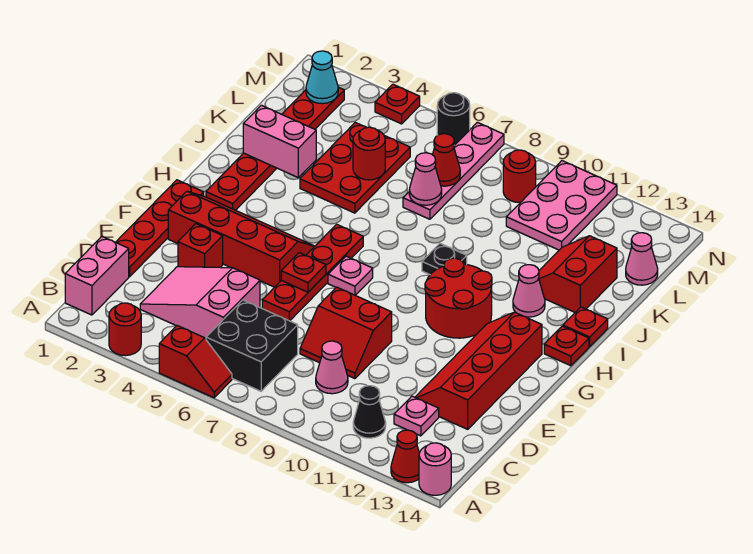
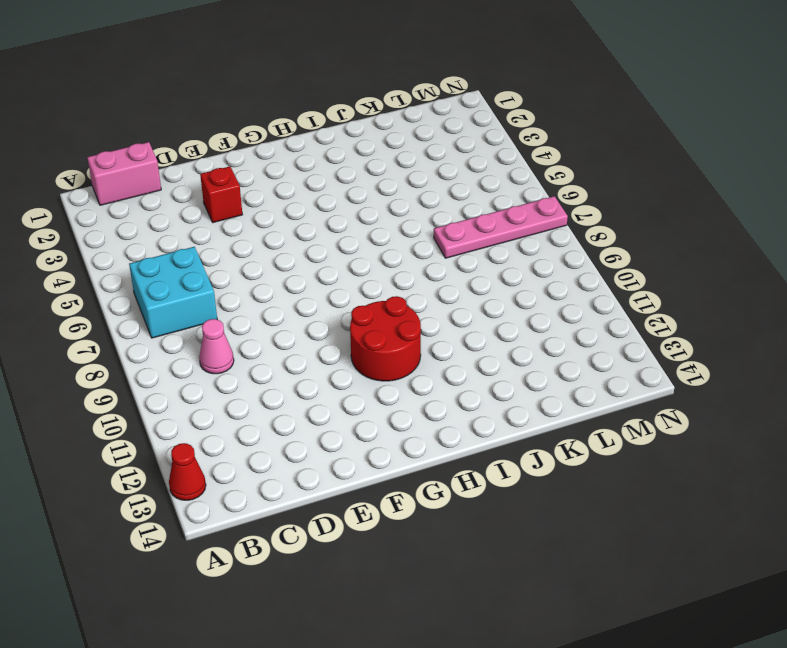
cyan brick B6:C7 level 1 -> black brick B6:C7 level 1
none -> red round brick A3 level 1
none -> red slope A5:A6 level 1 top 5
none -> pink round brick A14 level 1
none -> black cone B11 level 1

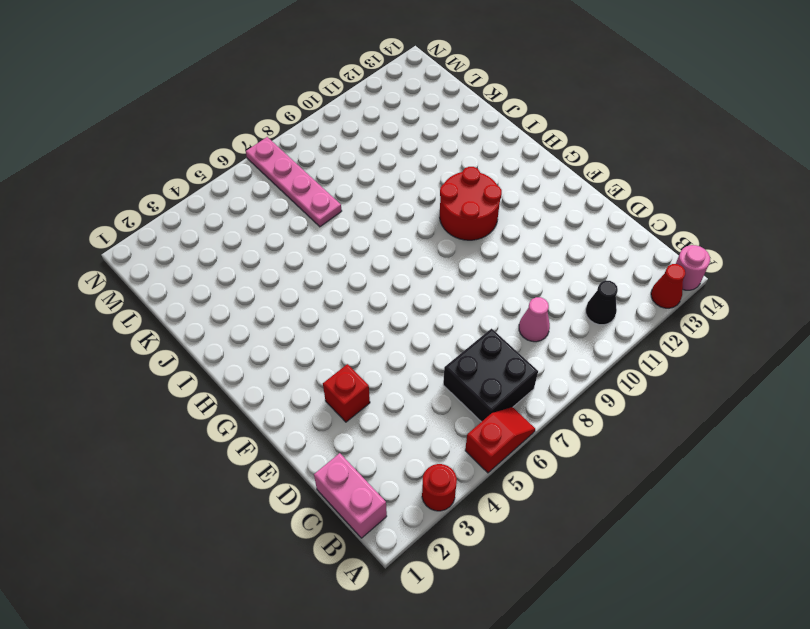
none -> pink slope C3:D5 level 1 top 5
none -> pink plate C12 level 1
none -> red plate D1:G1 level 1
none -> red slope D8:E9 level 1 top E

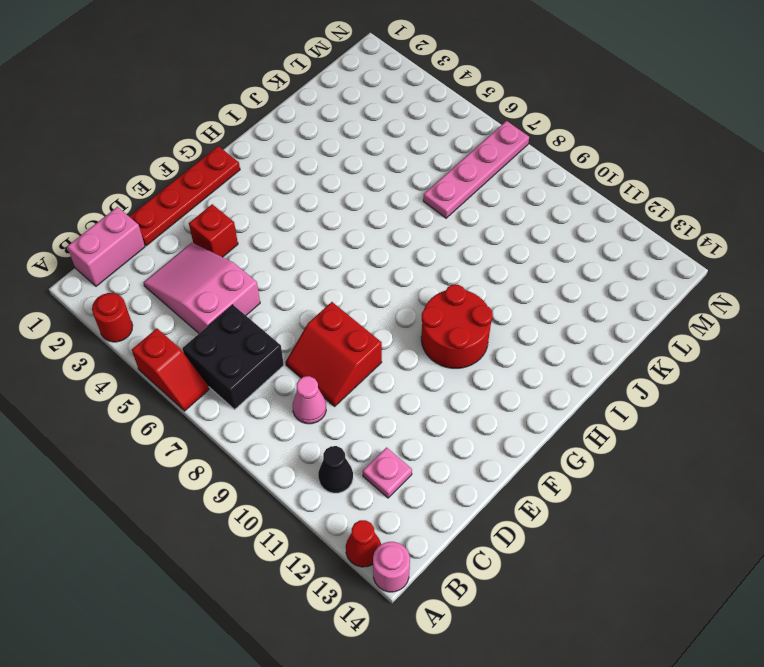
none -> red slope D12:G13 level 1 top 13
none -> red plate E6:H6 level 1
none -> red slope F2:G5 level 1 top F
none -> pink plate G7 level 1

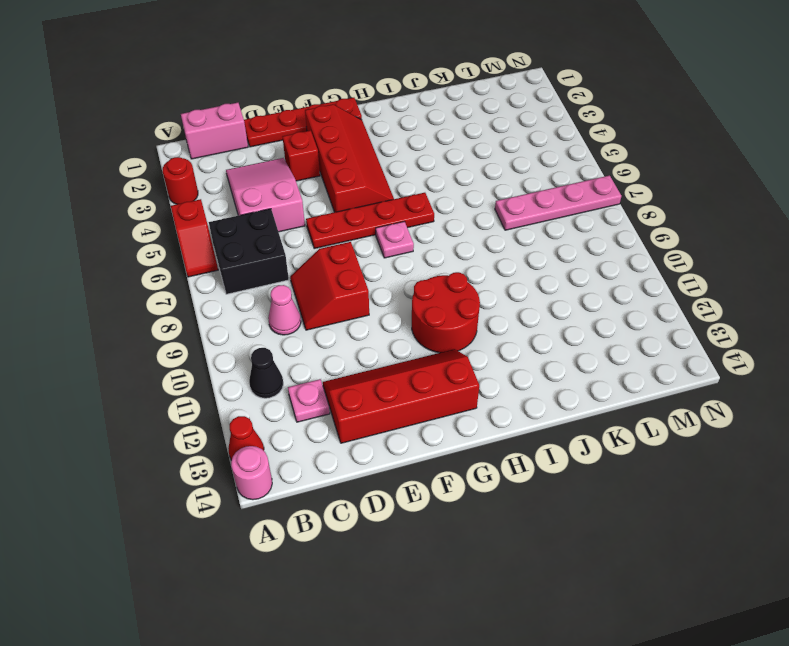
none -> red plate H2:M2 level 1
none -> red plate H14 level 1
none -> black plate I9 level 1
none -> pink cone I12 level 1

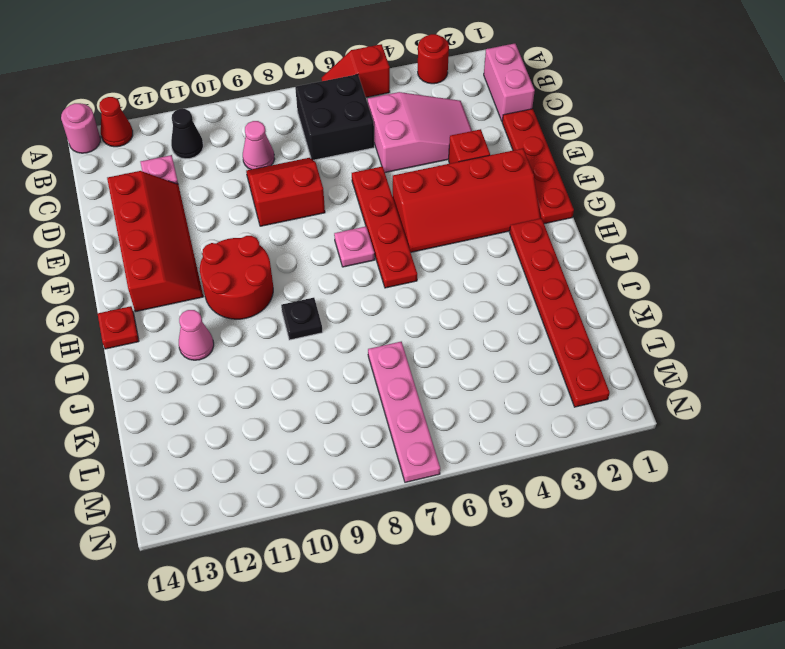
none -> red plate I14 level 1
none -> red plate J4:L5 level 1
none -> red slope J12:K13 level 1 top 13
none -> pink plate L10:N11 level 1

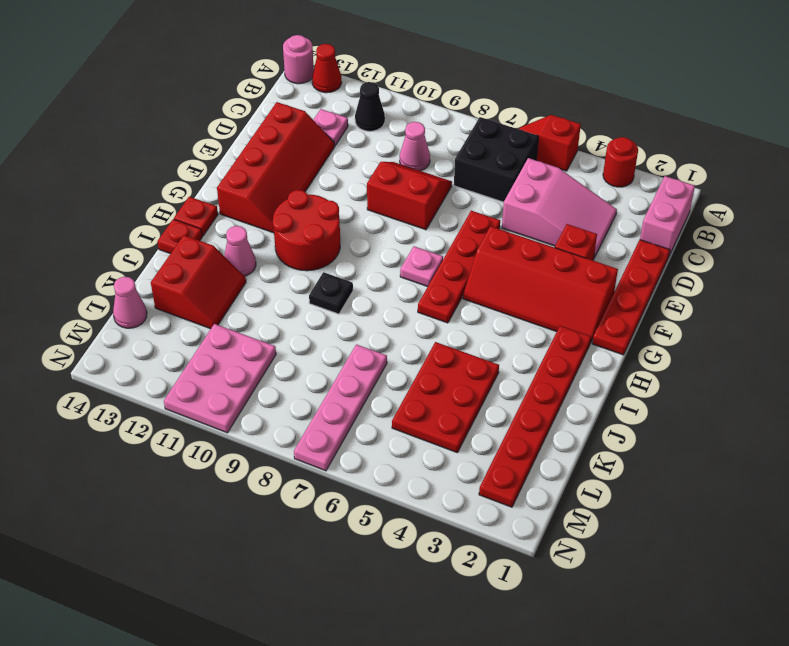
none -> red round brick M9 level 1
none -> red plate N4 level 1
none -> black round brick N6 level 1
none -> red plate F6 level 2

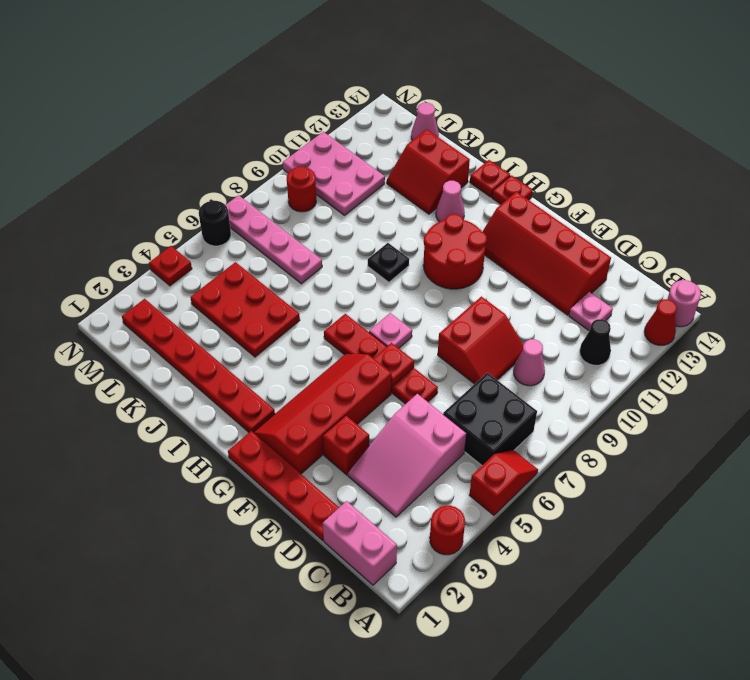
none -> pink brick J2:J3 level 2
none -> red round brick K5 level 2
none -> pink cone K7 level 2
none -> red cone L7 level 2

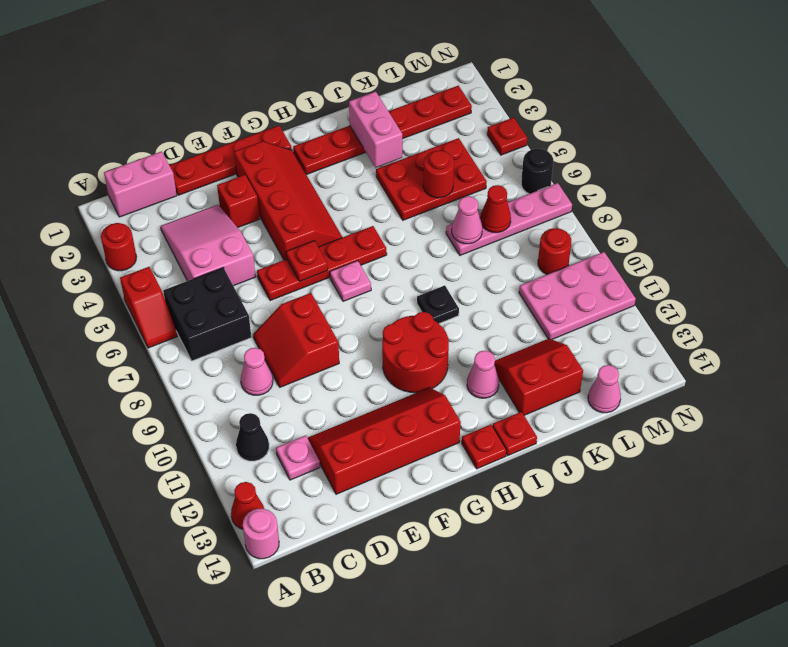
none -> cyan cone M2 level 2

